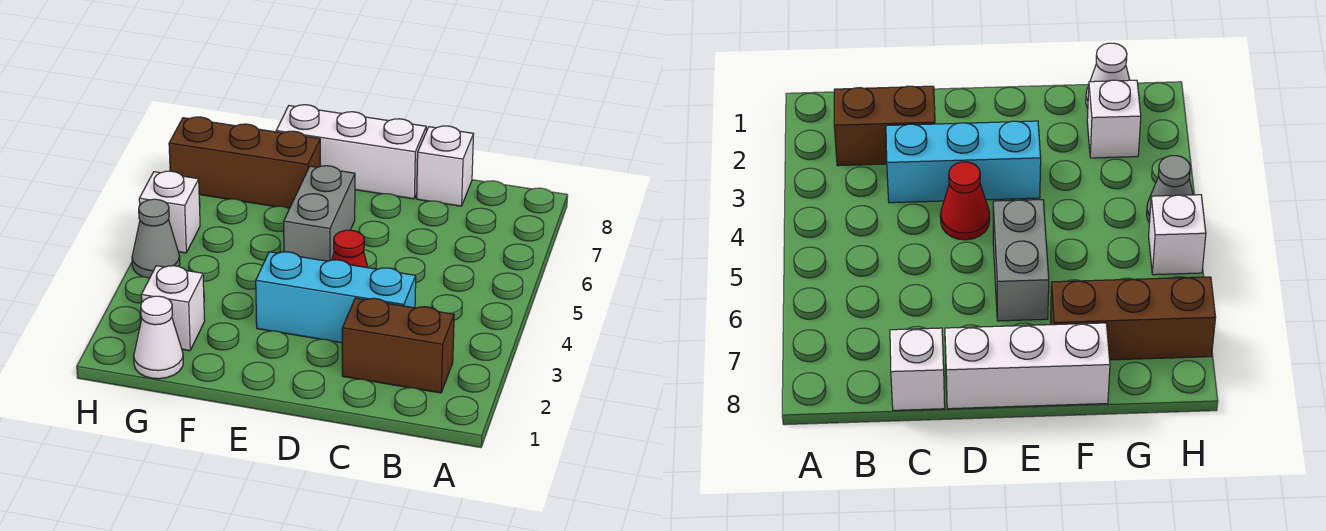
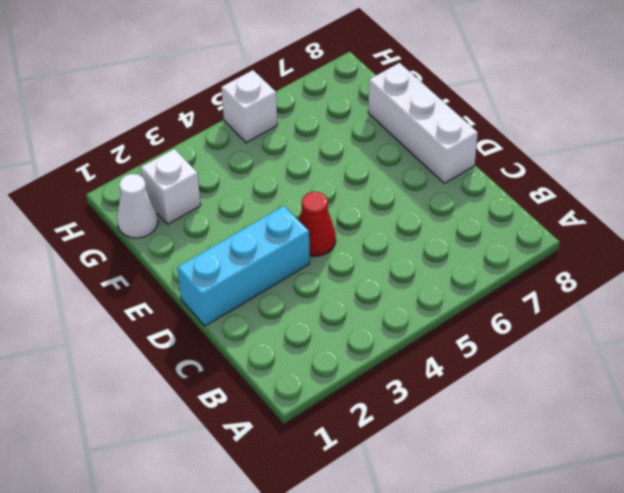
cyan brick D1:D3 level 1 -> cyan brick C3:E3 level 1
none -> brown brick B2:C2 level 1
none -> white brick C8 level 1

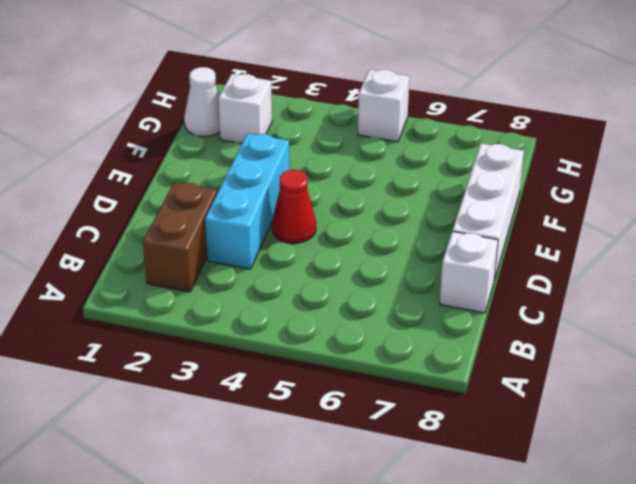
none -> grey brick E5:E6 level 1
none -> brown brick F7:H7 level 1

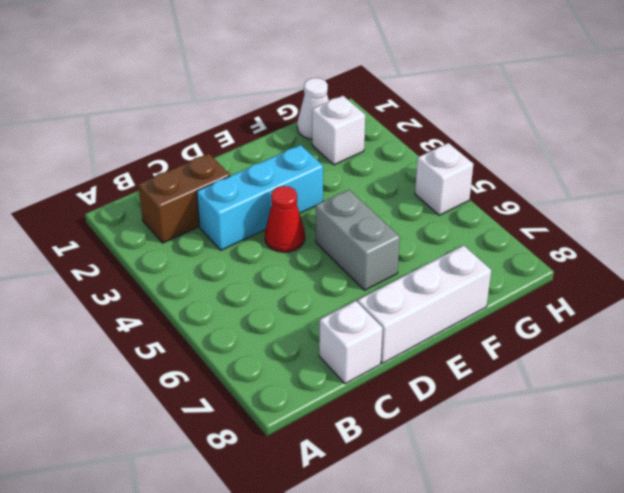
none -> brown brick F7:H7 level 1
none -> grey cone H4 level 1

